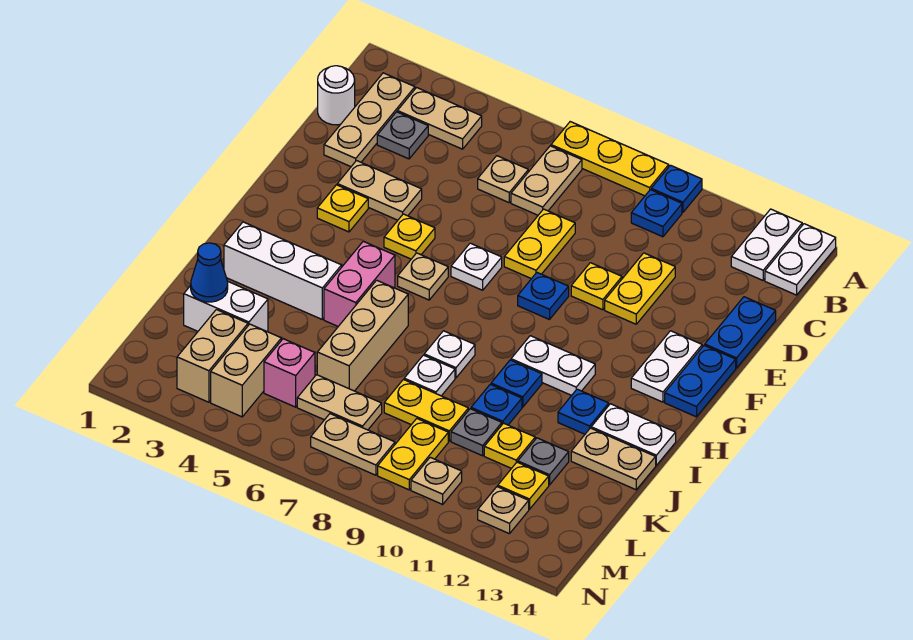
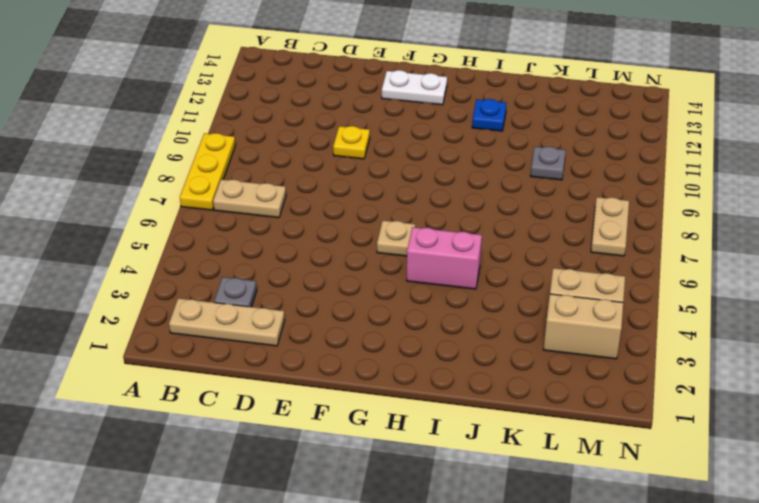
none -> blue plate A10 level 1
none -> white plate A13:B13 level 1
none -> white plate A14:B14 level 1
none -> tan plate B3:B4 level 1

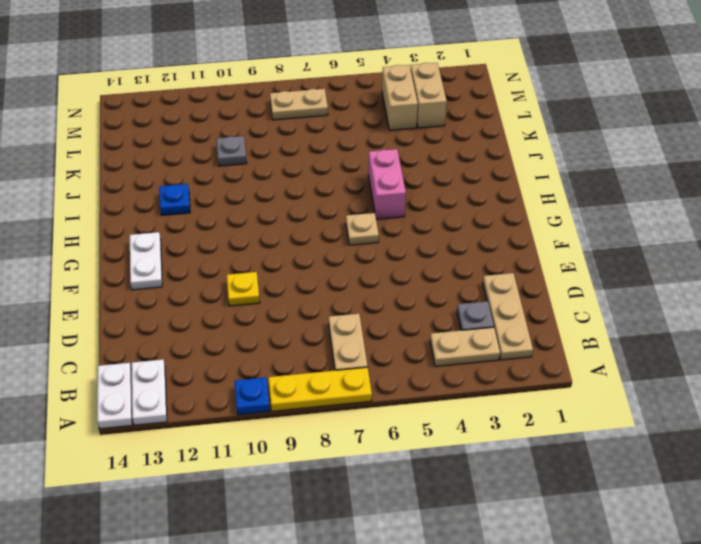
none -> blue plate B10 level 1
none -> white round brick C1 level 1
none -> tan plate C6 level 1
none -> yellow plate D8:E8 level 1

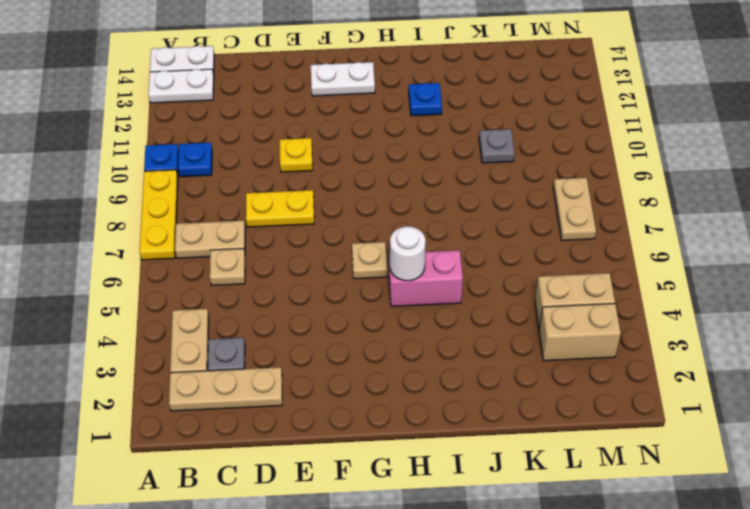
white round brick H5 level 2 -> white round brick C1 level 1
none -> yellow plate D11:E11 level 1
none -> blue plate D14:E14 level 1
none -> tan plate E3:E4 level 1
none -> yellow plate F3 level 1

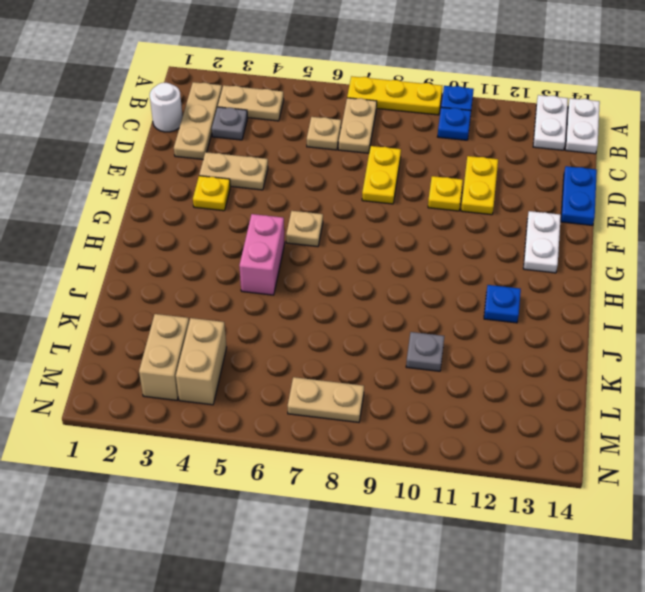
none -> yellow plate F5 level 1
none -> white plate F7 level 1
none -> blue plate F9 level 1
none -> blue plate F14:G14 level 1

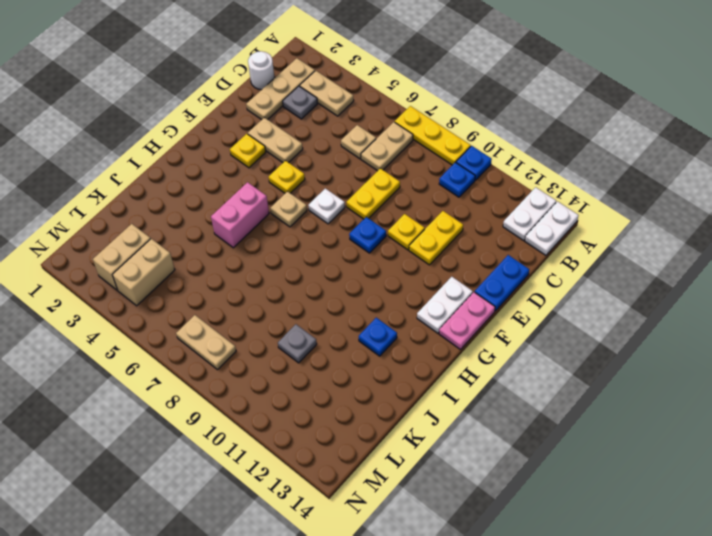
pink plate F14:G14 level 1 -> blue plate F14:G14 level 1
none -> white plate H10:H11 level 1
none -> white brick I2:I4 level 1
none -> tan brick I6:K6 level 1
none -> white plate I8 level 1

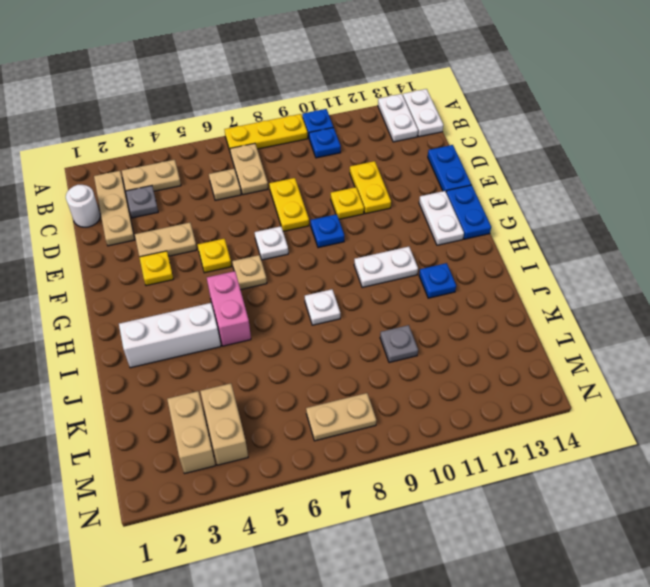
none -> tan brick I6:K6 level 1
none -> blue plate I10 level 1
none -> white plate I13:I14 level 1
none -> white plate J8 level 1

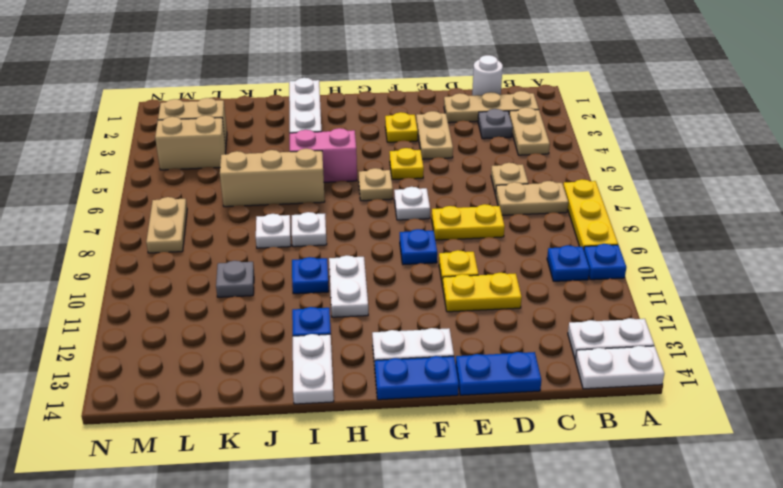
none -> blue plate J10 level 1
none -> tan plate J13:J14 level 1
none -> white brick K2:K3 level 1
none -> yellow plate K8:K9 level 1

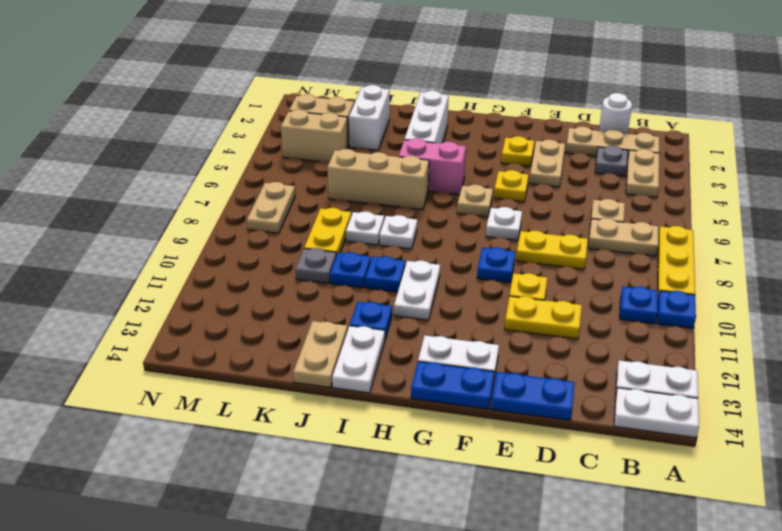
none -> yellow plate K11 level 1
none -> grey plate K12 level 1
none -> pink brick L5 level 1
none -> tan plate L6:L7 level 1

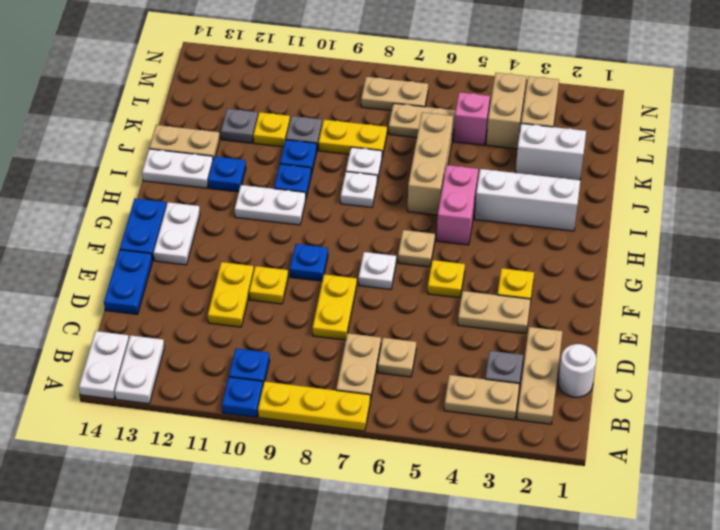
none -> yellow plate L9:M9 level 1
none -> yellow plate L12 level 1
none -> tan plate M10 level 1
none -> tan plate M12 level 1

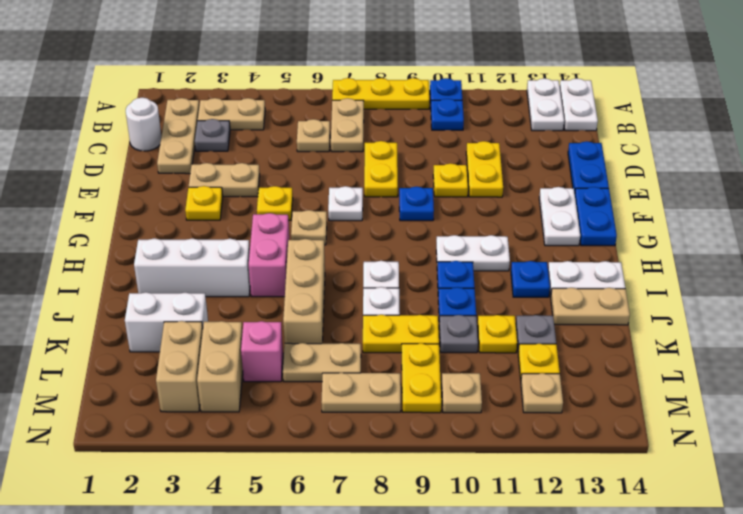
none -> blue cone K2 level 2

